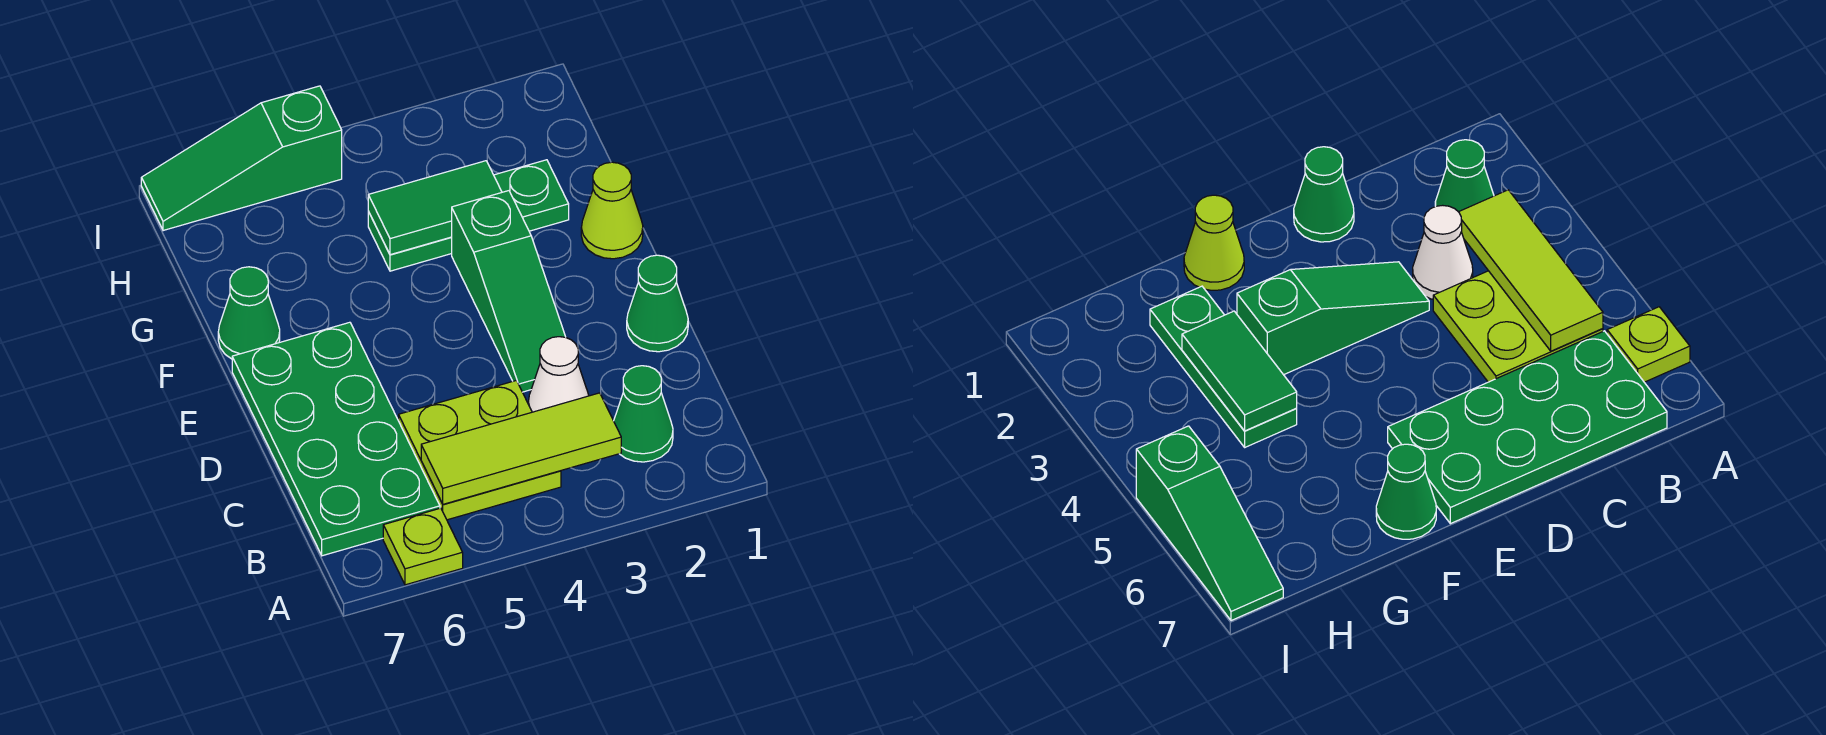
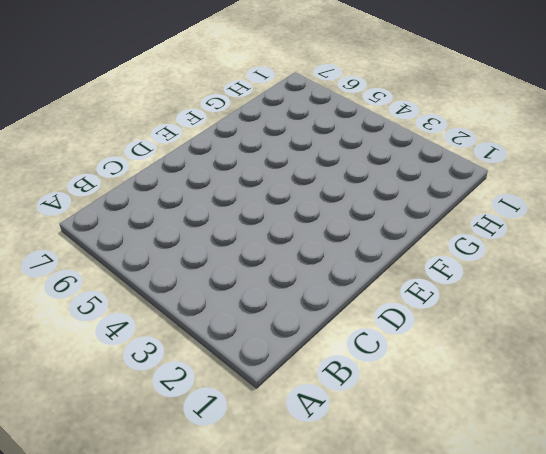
none -> lime plate A6 level 1
none -> green cone B2 level 1
none -> lime plate B4:C5 level 1

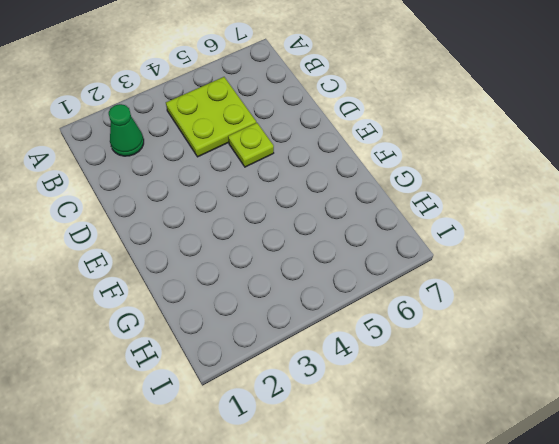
lime plate D5 level 1 -> lime plate A6 level 1
none -> green plate B6:E7 level 1
none -> white cone C3 level 1
none -> green cone D1 level 1

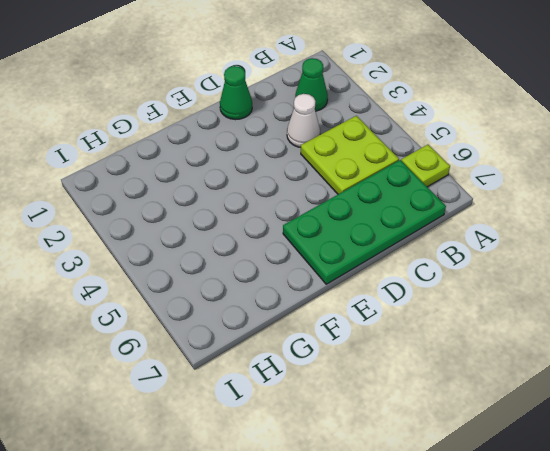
none -> green slope D3:F3 level 1 top F
none -> lime cone F1 level 1
none -> green cone F7 level 1

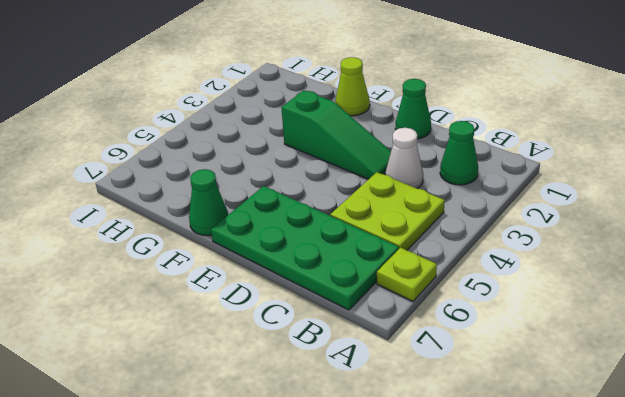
none -> green plate G2:G4 level 1
none -> green slope I5:I7 level 1 top 5
none -> lime tile B3:B5 level 2

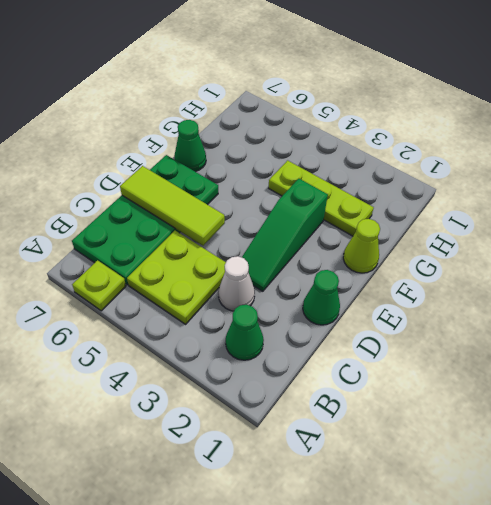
lime tile D5:D7 level 2 -> lime tile B3:B5 level 2
lime plate G2:G4 level 1 -> green plate G2:G4 level 1
none -> green slope I5:I7 level 1 top 5
none -> green tile G3:G4 level 2

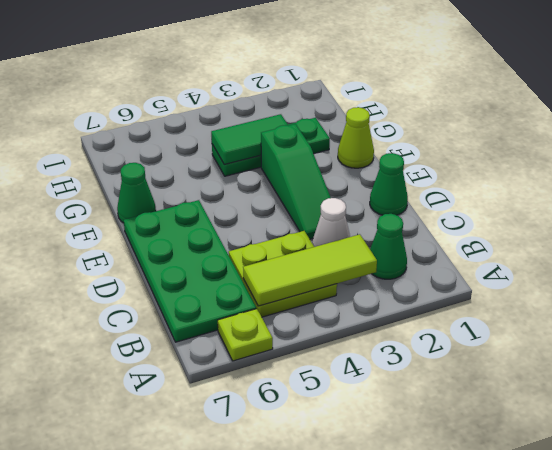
none -> green slope I5:I7 level 1 top 5

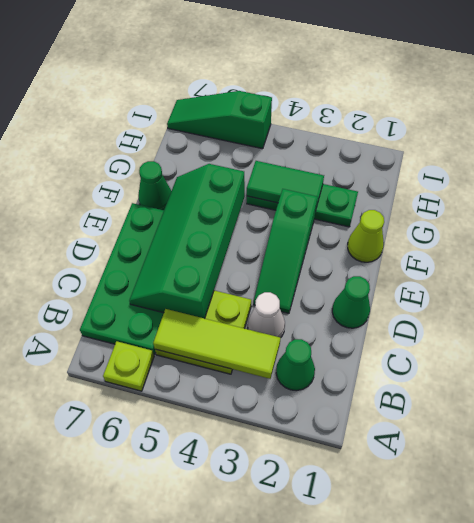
green slope C5:F6 level 2 top 5 -> none

